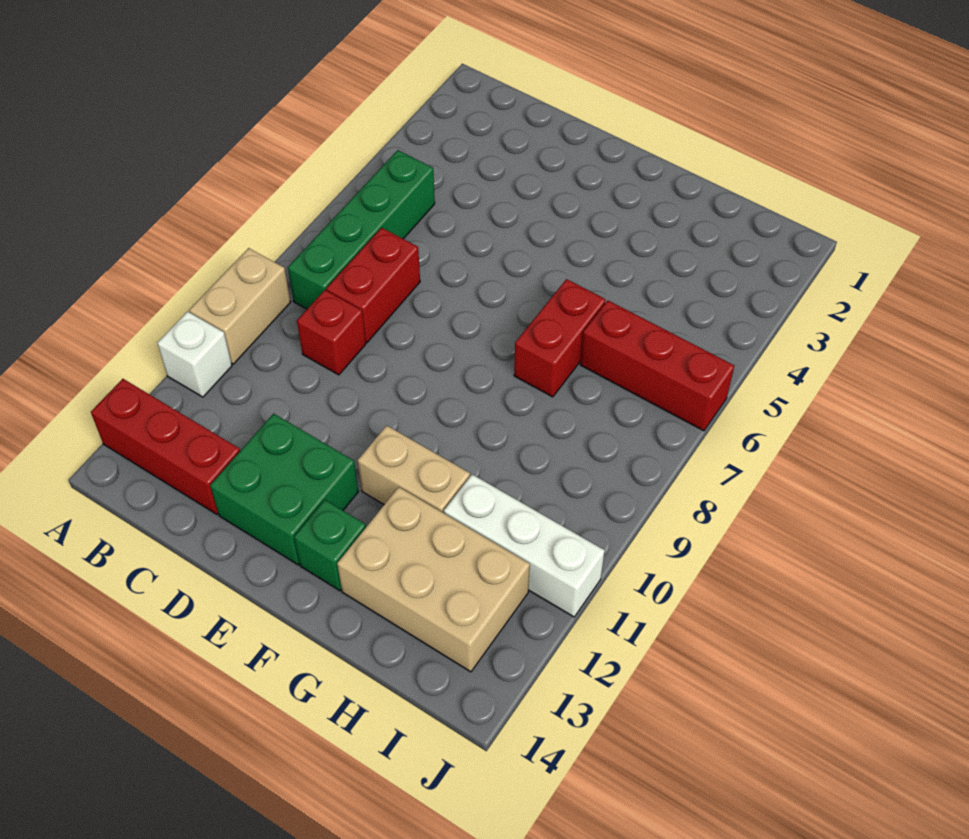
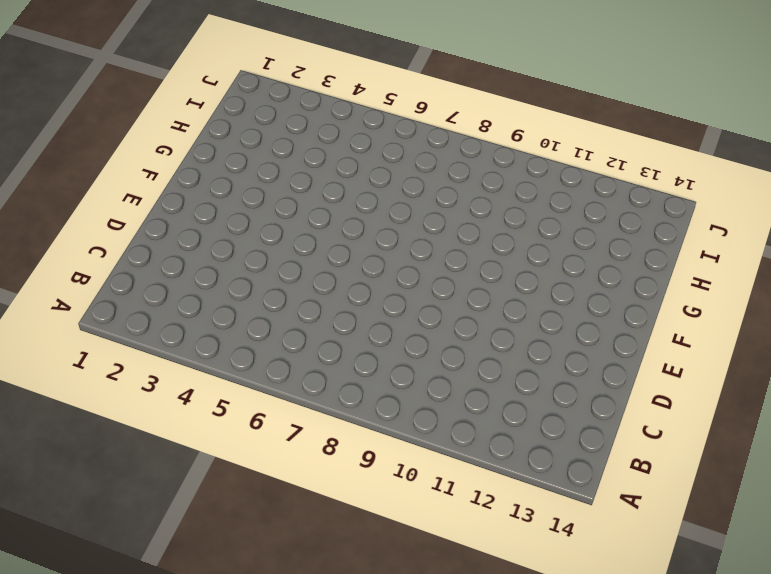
none -> tan brick A9:A10 level 1
none -> white brick A11 level 1
none -> red brick A13:C13 level 1

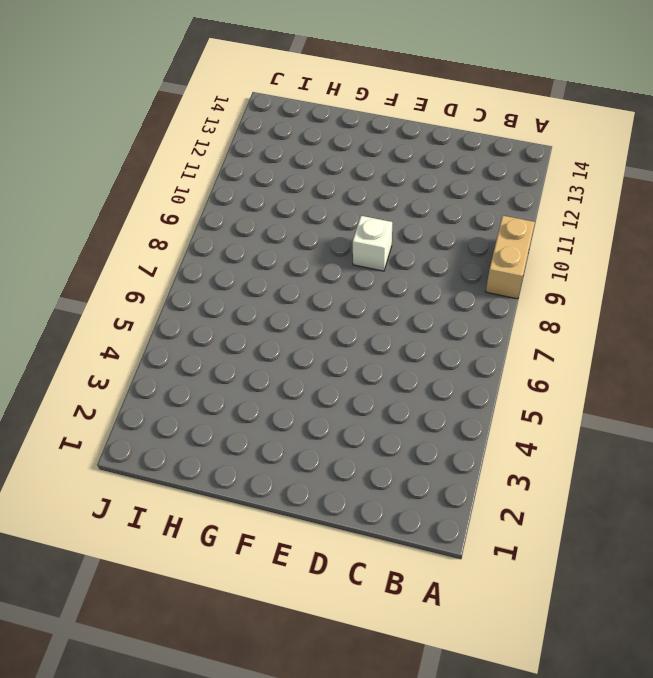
white brick E9 level 1 -> white brick A11 level 1
none -> red brick A13:C13 level 1
none -> green brick B5:B8 level 1
none -> red brick C7:C8 level 1

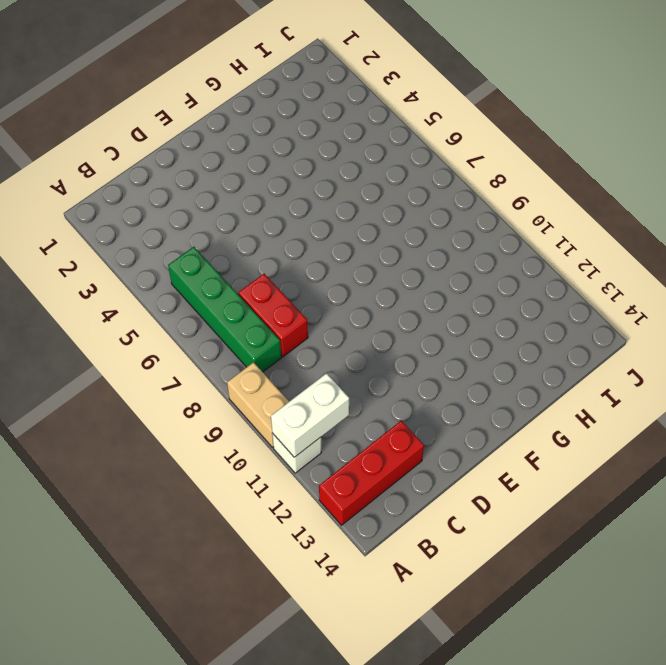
white brick A11:B11 level 2 -> none
none -> red brick C9 level 1
none -> green brick D12:E13 level 1
none -> tan brick F11:G11 level 1

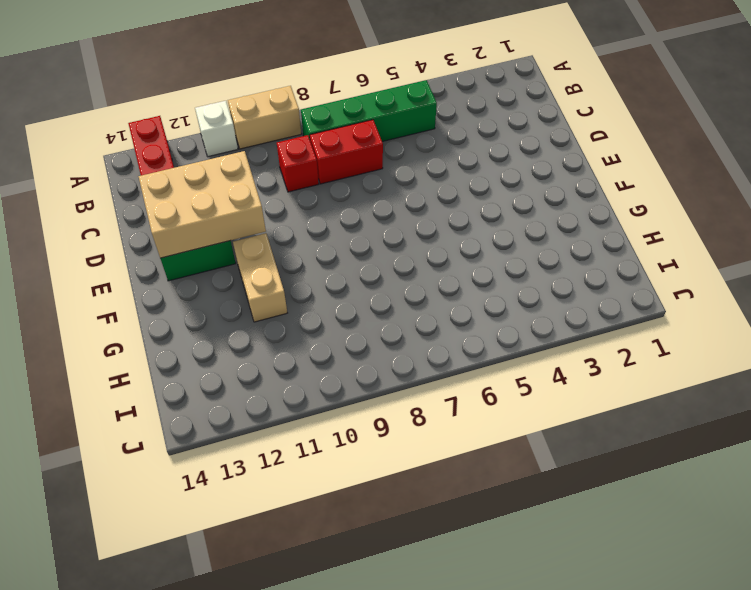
tan brick D11:E13 level 2 -> tan brick G12:I13 level 1
none -> green brick F13 level 1
none -> red brick G6:G7 level 1
none -> red brick H6:J6 level 1

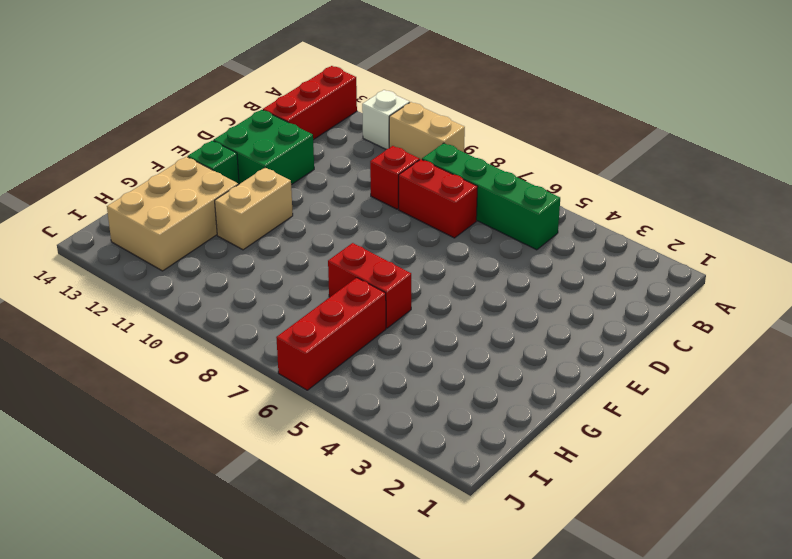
none -> white brick H11:J11 level 1

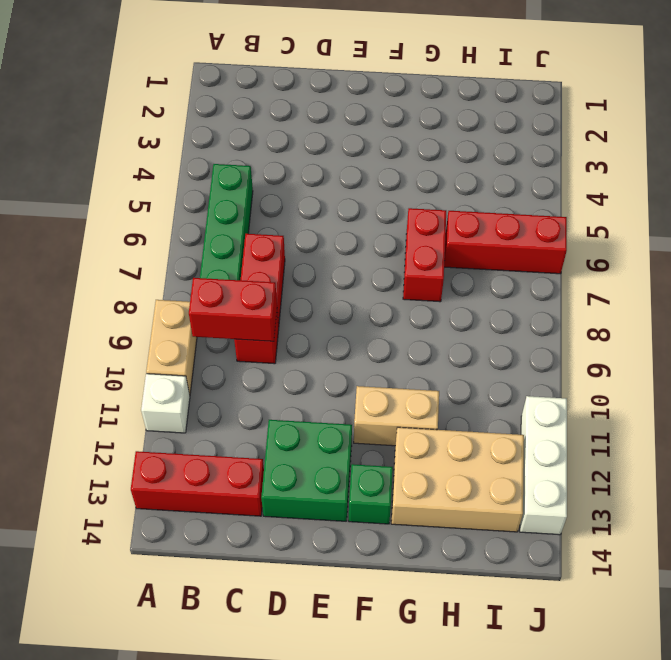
red brick B9:C9 level 2 -> none
white brick J11:J13 level 1 -> white brick H11:J11 level 1

